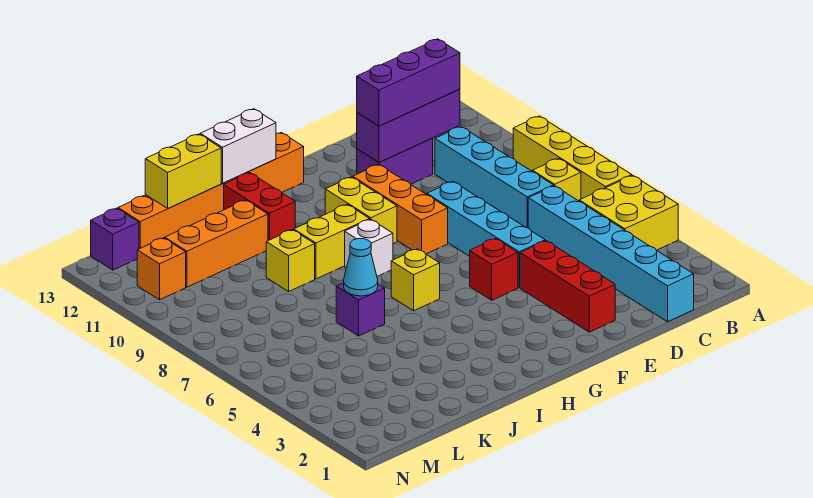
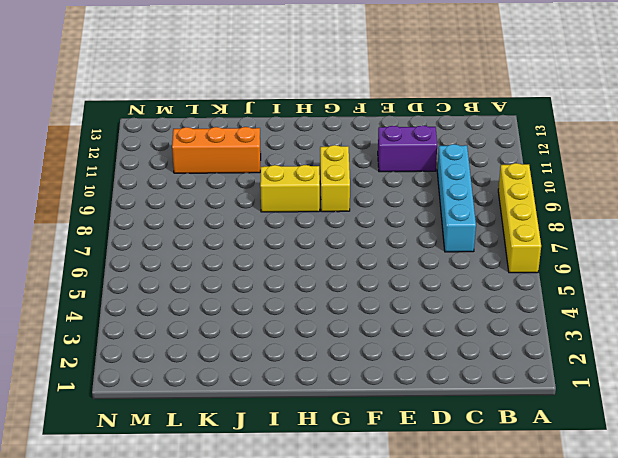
none -> yellow brick A4:B5 level 1
none -> yellow brick B7 level 1
none -> cyan brick C1:C6 level 1

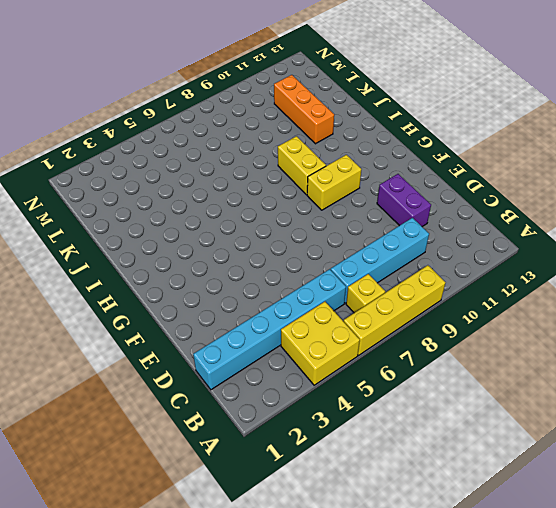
none -> red brick E2:E4 level 1
none -> cyan brick E5:E8 level 1
none -> red brick F5 level 1

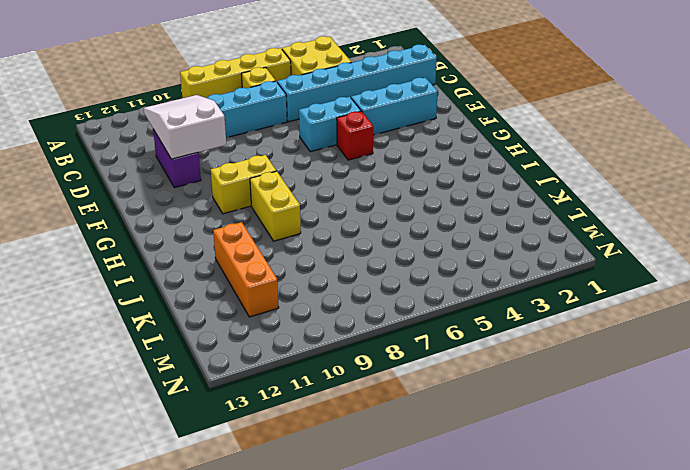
white slope C10:E11 level 2 top E -> purple brick C11:E11 level 2
cyan brick E2:E4 level 1 -> red brick E2:E4 level 1
cyan brick E5:E6 level 1 -> cyan brick E5:E8 level 1
none -> orange brick F8:F10 level 1
none -> orange brick G13:L13 level 1
none -> yellow brick H6 level 1

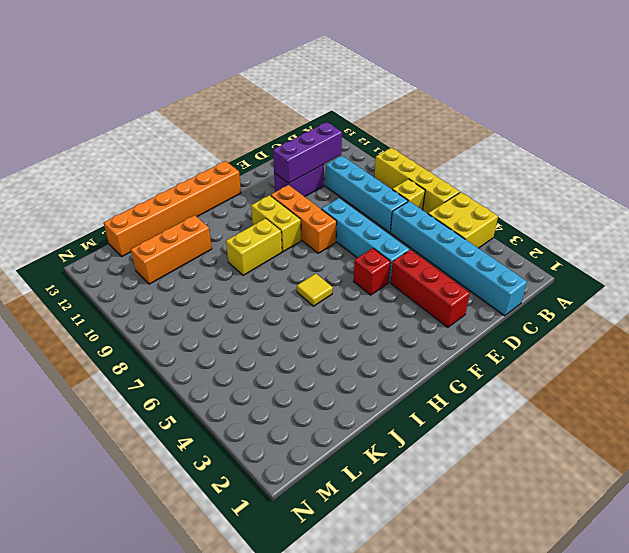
yellow tile H6 level 1 -> yellow brick H6 level 1
none -> white brick H8 level 1
none -> red brick I11:I12 level 1
none -> purple brick J6 level 1

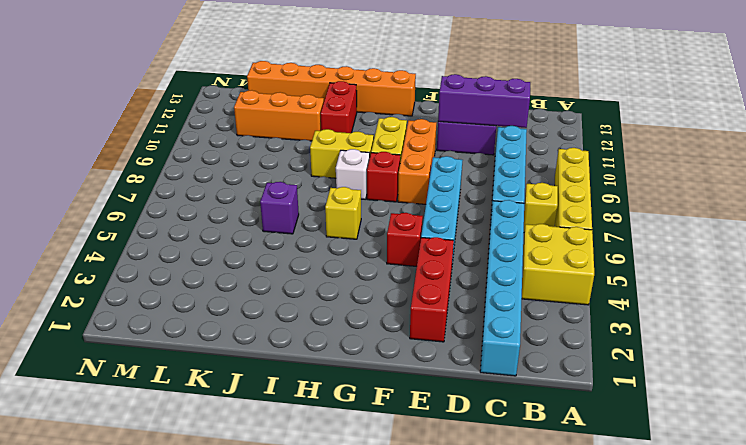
red brick G8 level 1 -> none
none -> yellow brick J9 level 1
none -> orange brick M11 level 1
none -> purple brick M13 level 1

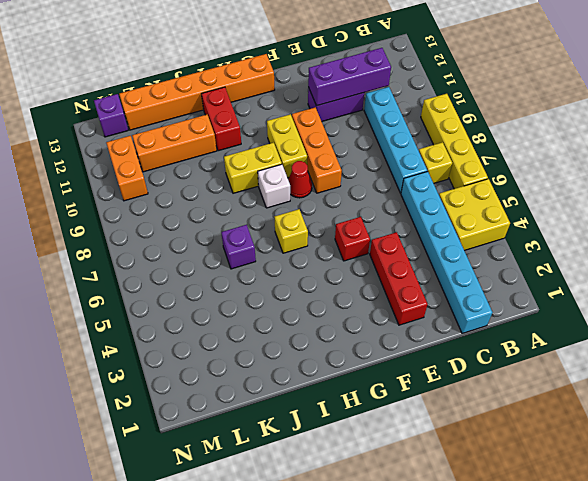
red cone G8 level 1 -> none
orange brick M10:M11 level 1 -> orange brick M11 level 1
none -> cyan brick E5:E8 level 1
none -> yellow brick J9 level 1
none -> white brick H13:I13 level 2

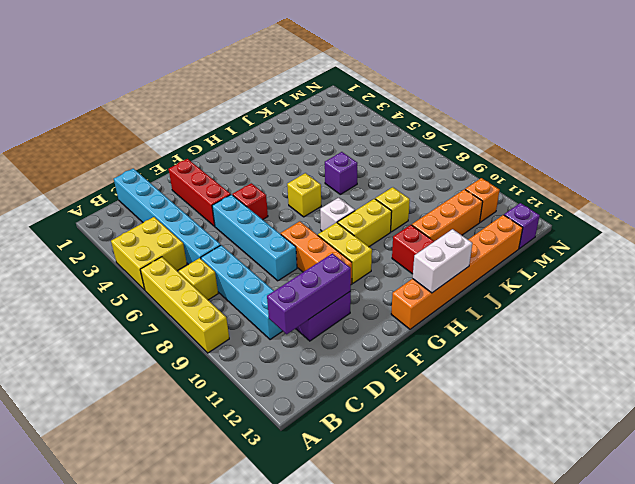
none -> cyan cone J6 level 2
none -> yellow brick J13:K13 level 2
none -> purple brick C11:E11 level 3

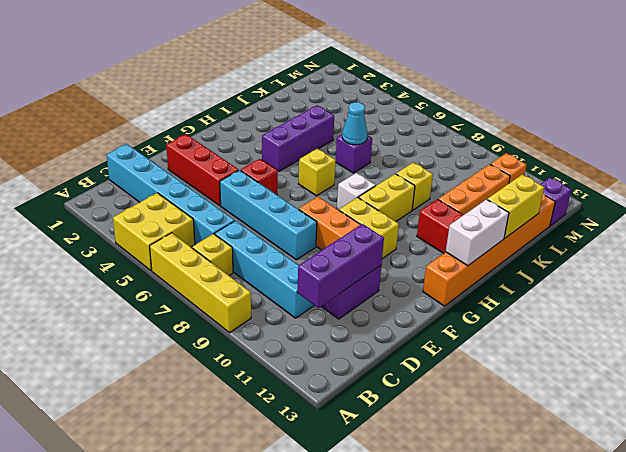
purple brick H4:J4 level 1 -> purple brick C11:E11 level 3

